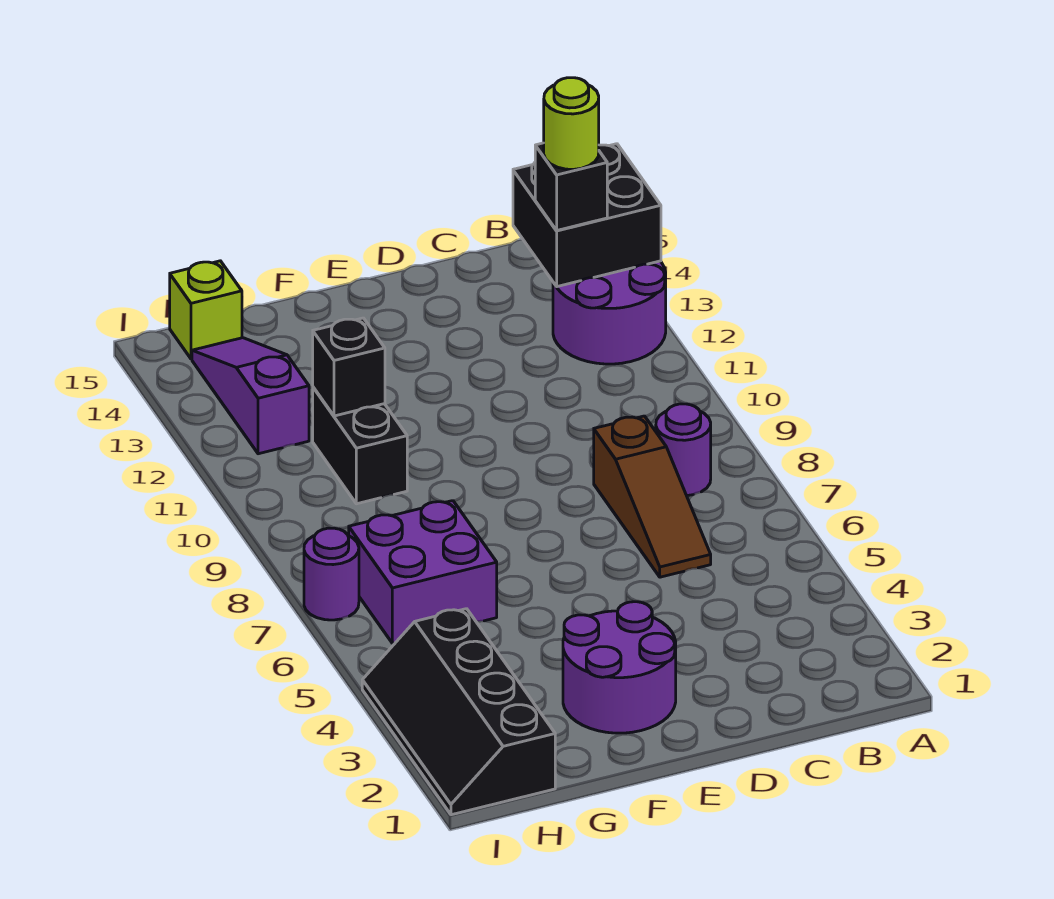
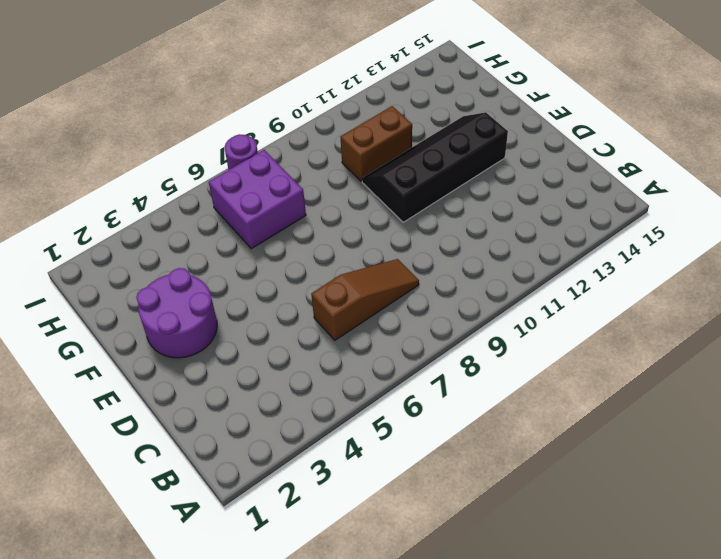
brown slope C6:C8 level 1 top 6 -> brown slope C6:C8 level 1 top 8
black slope E10:F13 level 1 top E -> black slope H1:I4 level 1 top H
brown brick G10:G11 level 1 -> black brick G10:G11 level 1
none -> purple round brick A12:B13 level 1
none -> purple round brick B8 level 1
none -> purple slope H12:H14 level 1 top 12

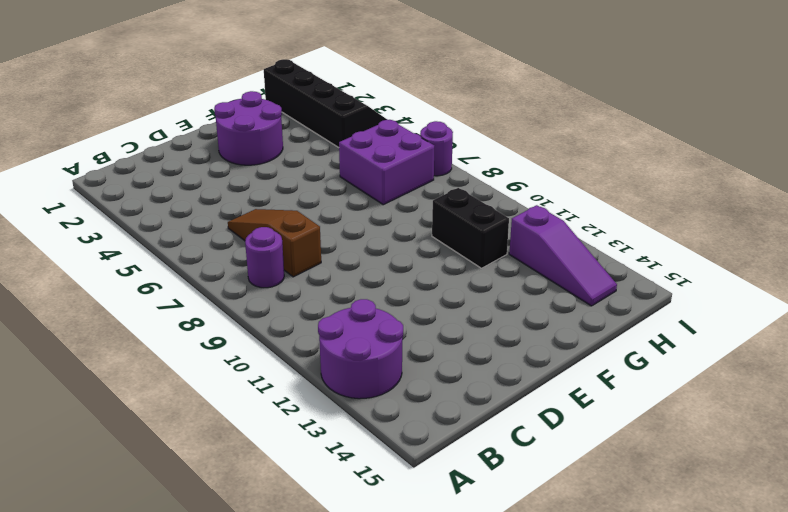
none -> lime brick H15 level 1
none -> black brick A13:B14 level 2
none -> black brick G11 level 2

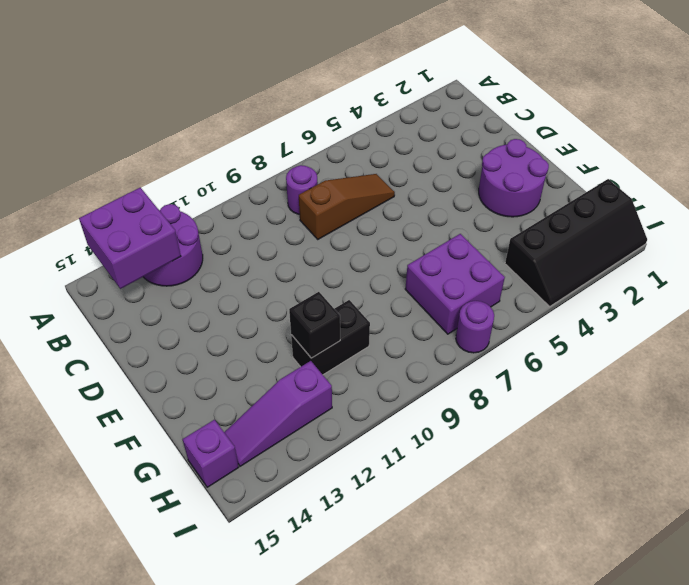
purple brick A13:B14 level 2 -> black brick A13:B14 level 2
purple brick H15 level 1 -> lime brick H15 level 1
none -> black brick B13 level 3
none -> lime round brick B13 level 4

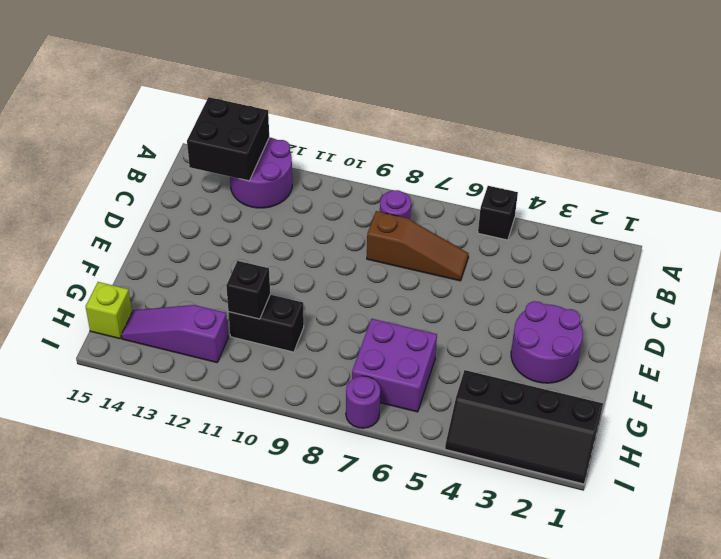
black brick A5 level 1 -> black brick B13 level 3
none -> lime round brick B13 level 4

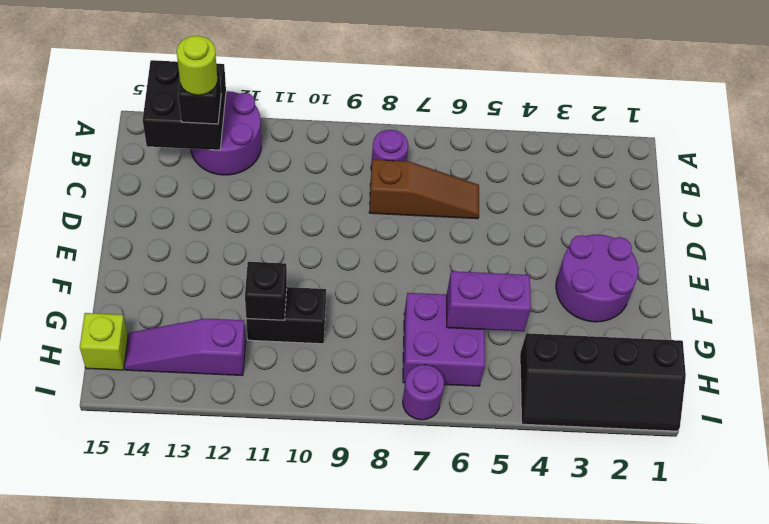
purple brick G5:G6 level 2 -> none

